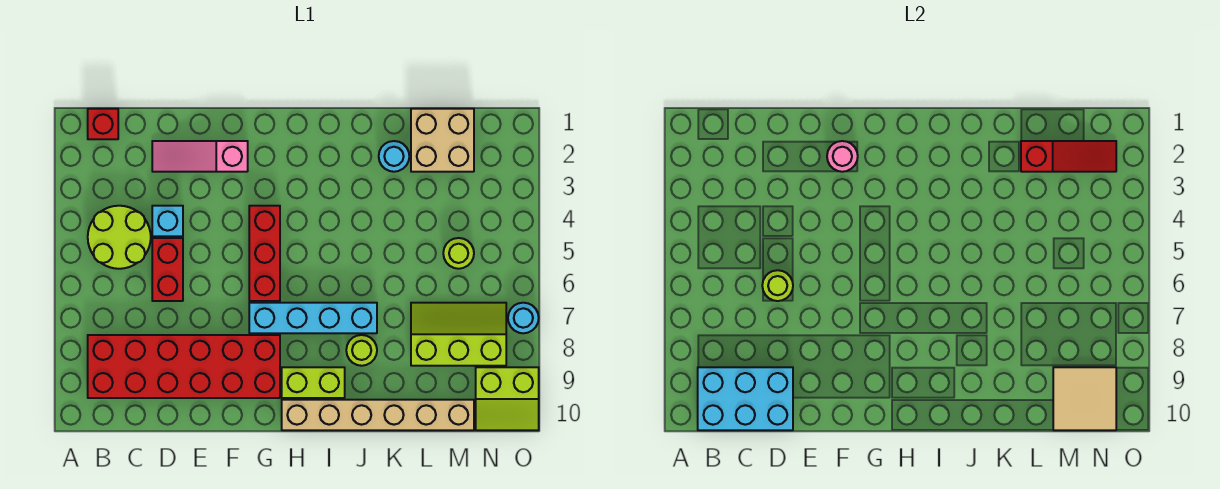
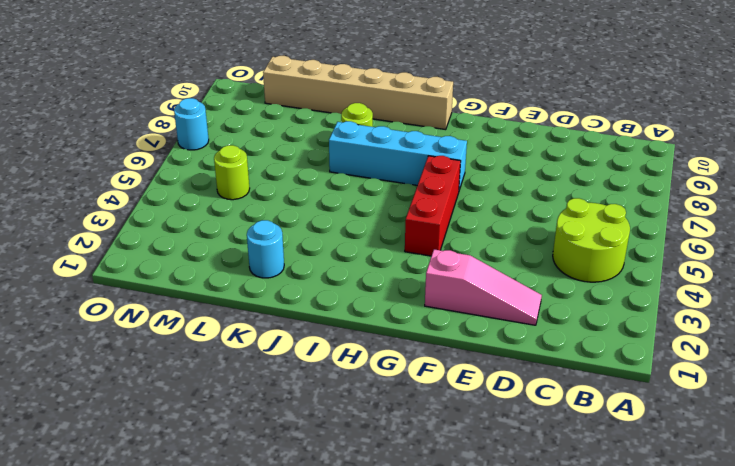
none -> red brick B1 level 1
none -> red brick B8:G9 level 1
none -> cyan brick D4 level 1

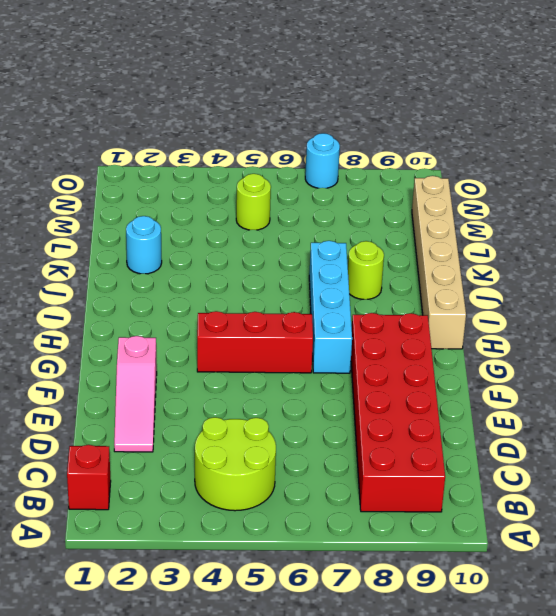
none -> cyan brick D4 level 1
none -> red brick D5:D6 level 1
none -> lime brick H9:I9 level 1

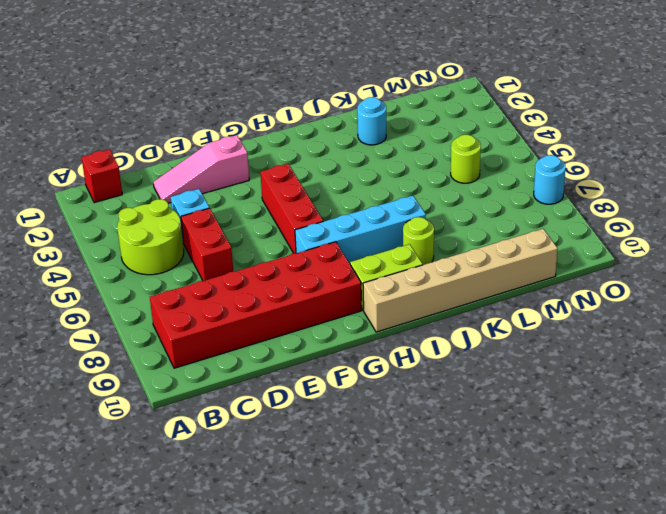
none -> tan brick L1:M2 level 1
none -> lime slope L7:N8 level 1 top 8
none -> lime slope N9:O10 level 1 top 9

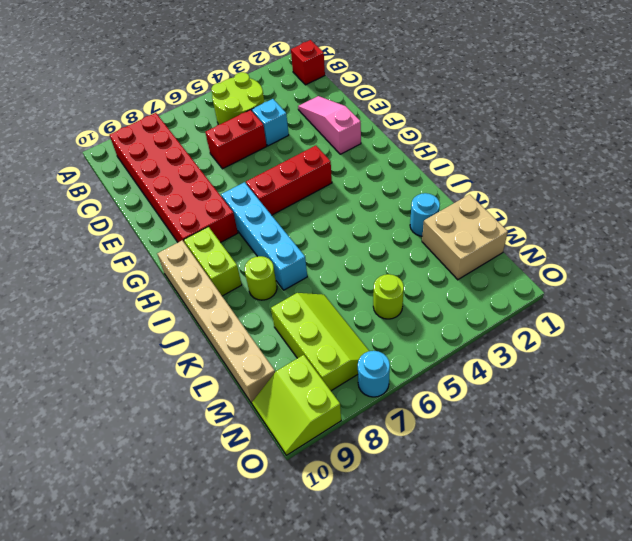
none -> cyan brick B9:D10 level 2
none -> lime round brick D6 level 2
none -> pink round brick F2 level 2

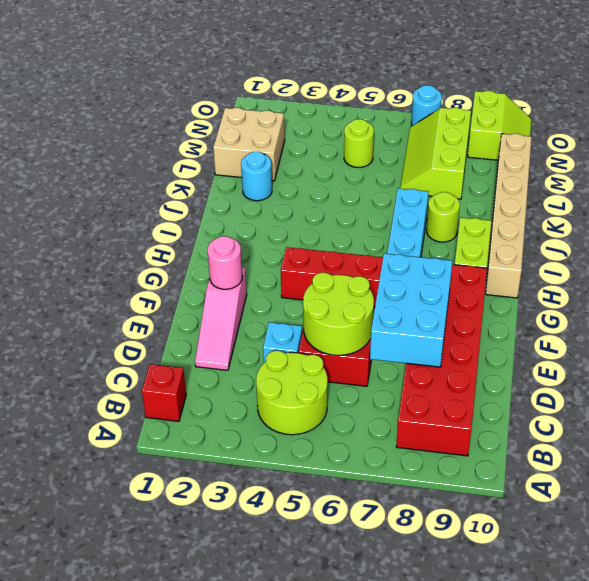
lime round brick D5:E6 level 2 -> lime round brick D6 level 2
cyan brick D7:F8 level 2 -> cyan brick B9:D10 level 2
none -> red slope L2:N2 level 2 top L
none -> tan tile M9:N10 level 2

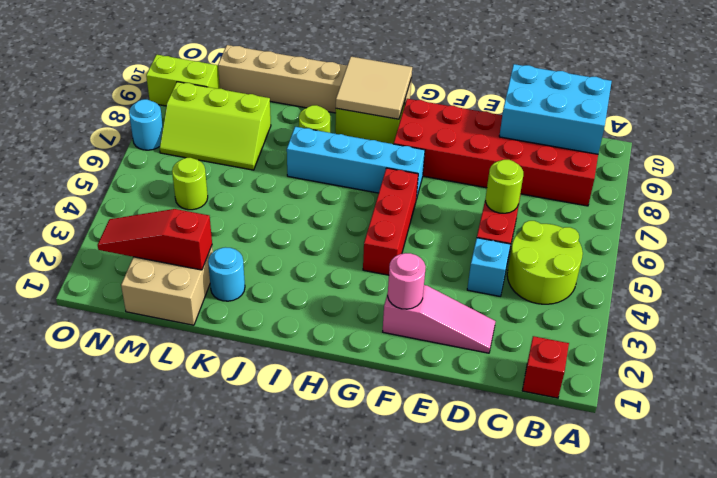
tan tile H9:I10 level 2 -> tan tile M9:N10 level 2

